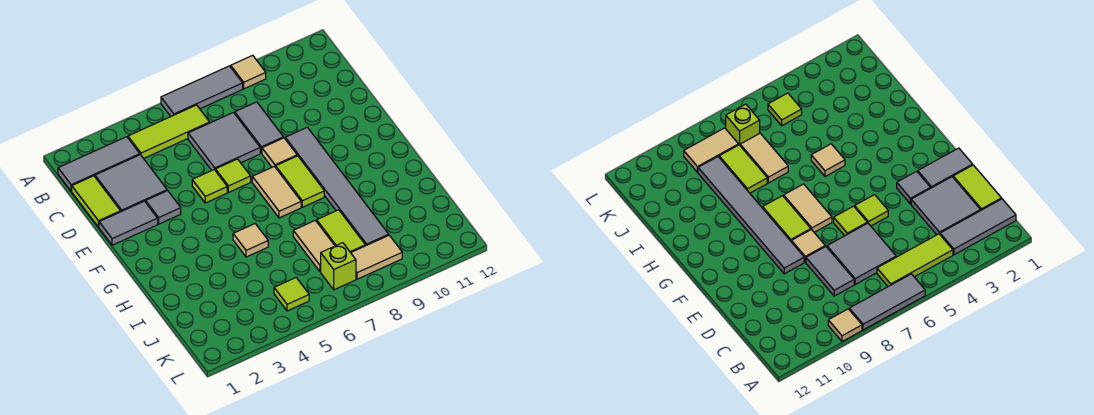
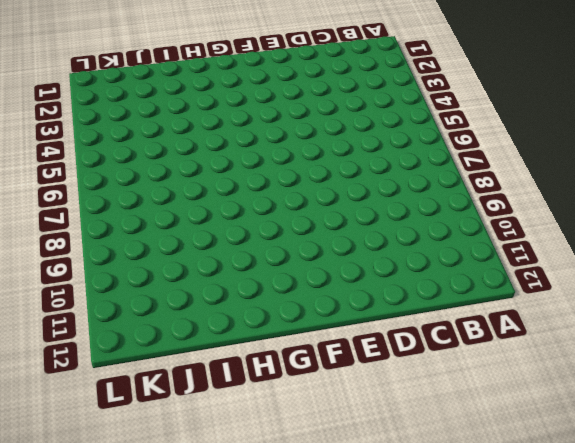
none -> grey tile A6:A8 level 1
none -> tan tile A9 level 1
none -> grey tile B1:B3 level 1

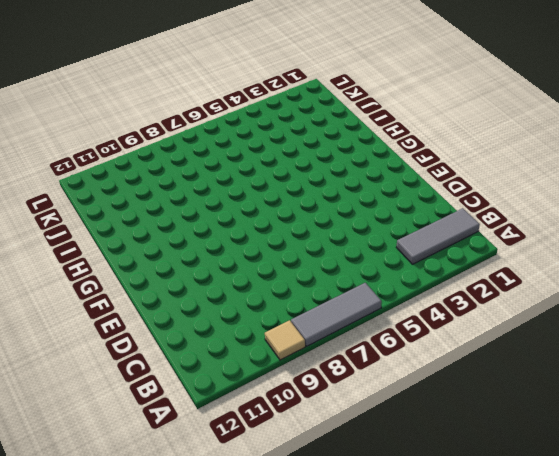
none -> lime tile B4:B6 level 1
none -> lime tile C1:D1 level 1
none -> grey tile C2:D3 level 1

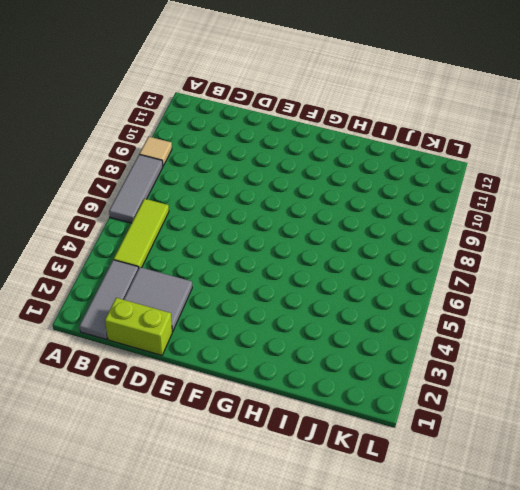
lime brick C1:D1 level 1 -> lime tile C1:D1 level 1
none -> grey tile C6:D7 level 1
none -> grey tile C8:D8 level 1
none -> grey tile E1:E2 level 1

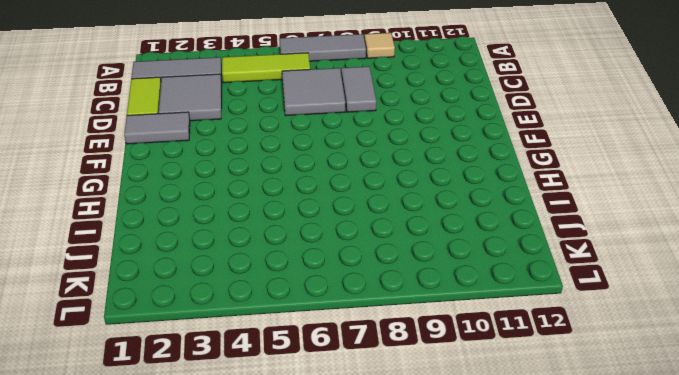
none -> grey tile E3 level 1
none -> lime tile E5 level 1
none -> lime tile E6 level 1

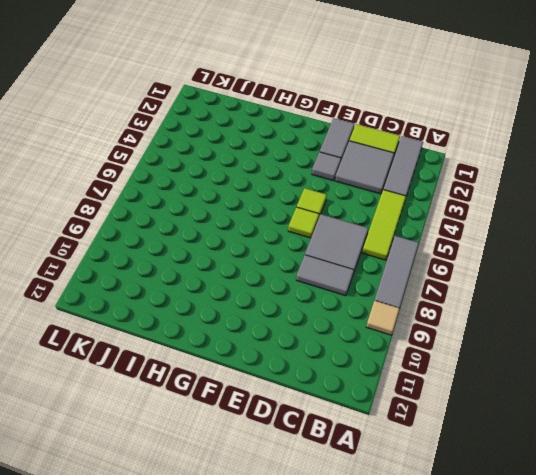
none -> tan tile E8 level 1
none -> grey tile E9:J9 level 1
none -> tan tile F7:G7 level 1

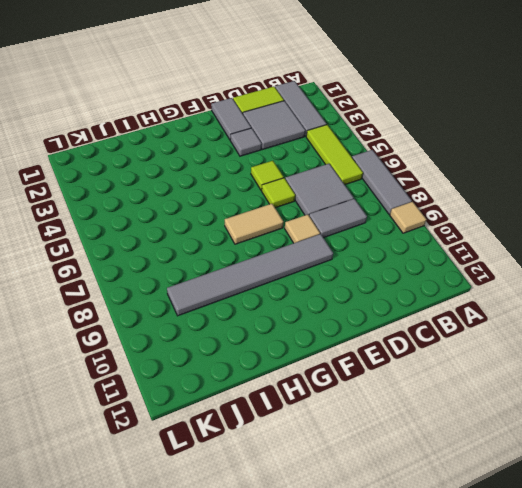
none -> lime tile F8:G8 level 1
none -> tan tile H5 level 1
none -> tan tile I7:J7 level 1

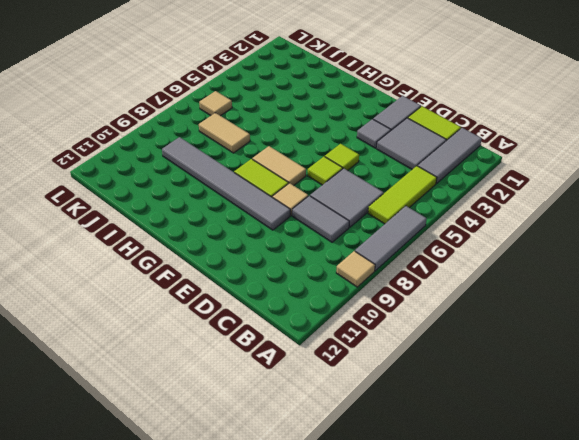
tan tile K6 level 1 -> tan tile H5 level 1
none -> lime tile I8:J8 level 1
none -> lime tile K5 level 1
none -> lime brick K7 level 1

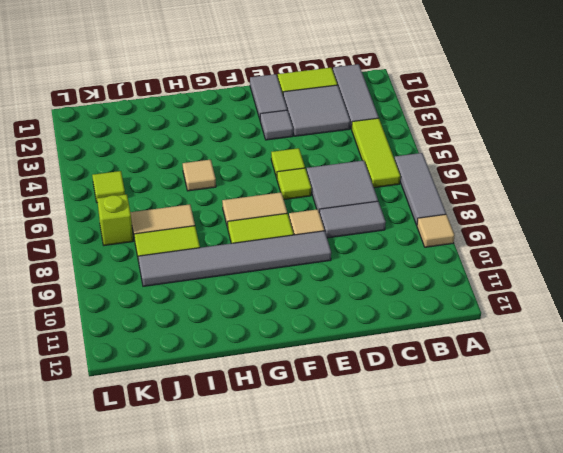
none -> tan tile K8:K9 level 1

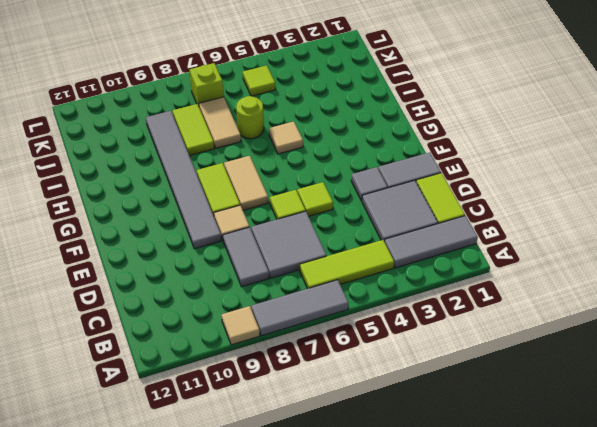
lime round brick I6 level 1 -> none
none -> tan tile K8:K9 level 1

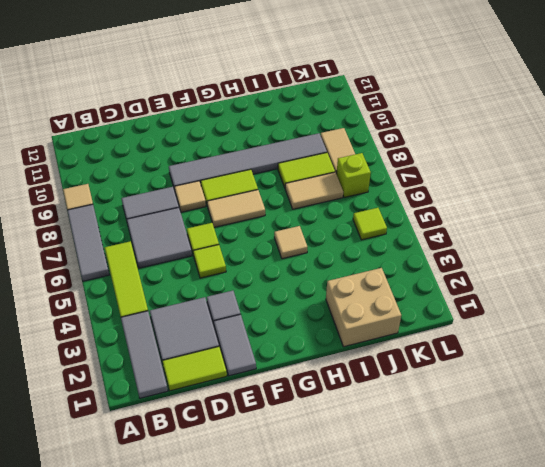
tan brick I1:J2 level 1 -> none

